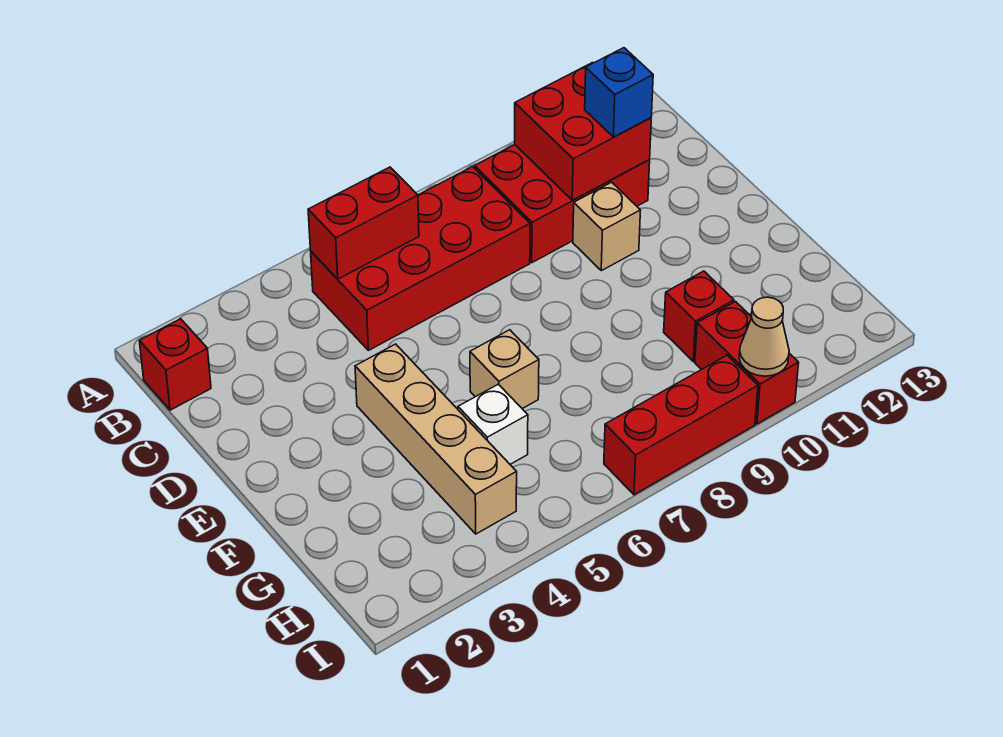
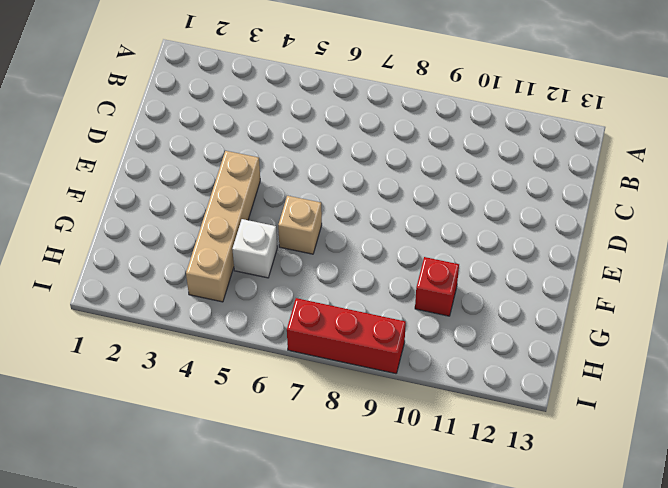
none -> red brick B1 level 1
none -> red brick B5:C8 level 1
none -> red brick B9:C11 level 1

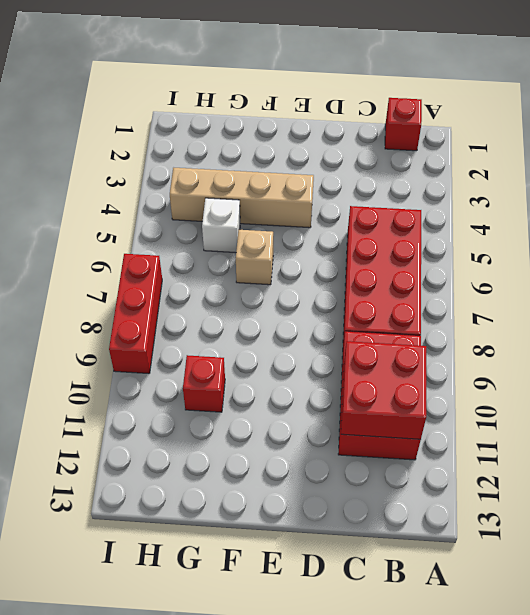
none -> tan brick D10 level 1
none -> red brick H10:I10 level 1
none -> red brick B5:B6 level 2

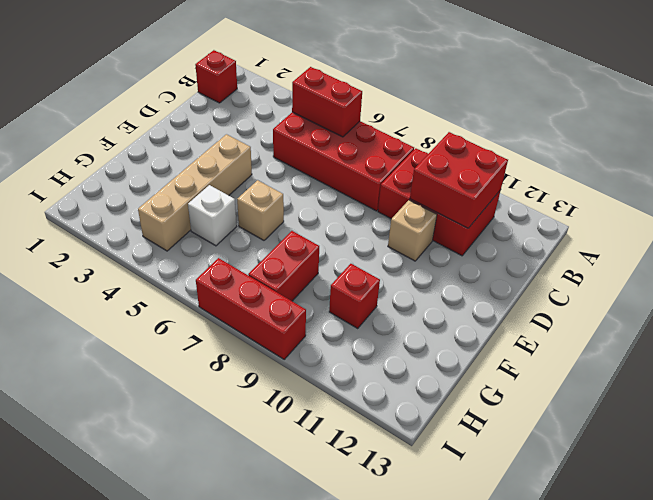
red brick G8:H8 level 1 -> red brick H10:I10 level 1
none -> tan cone I10 level 2
none -> blue brick C11 level 3

